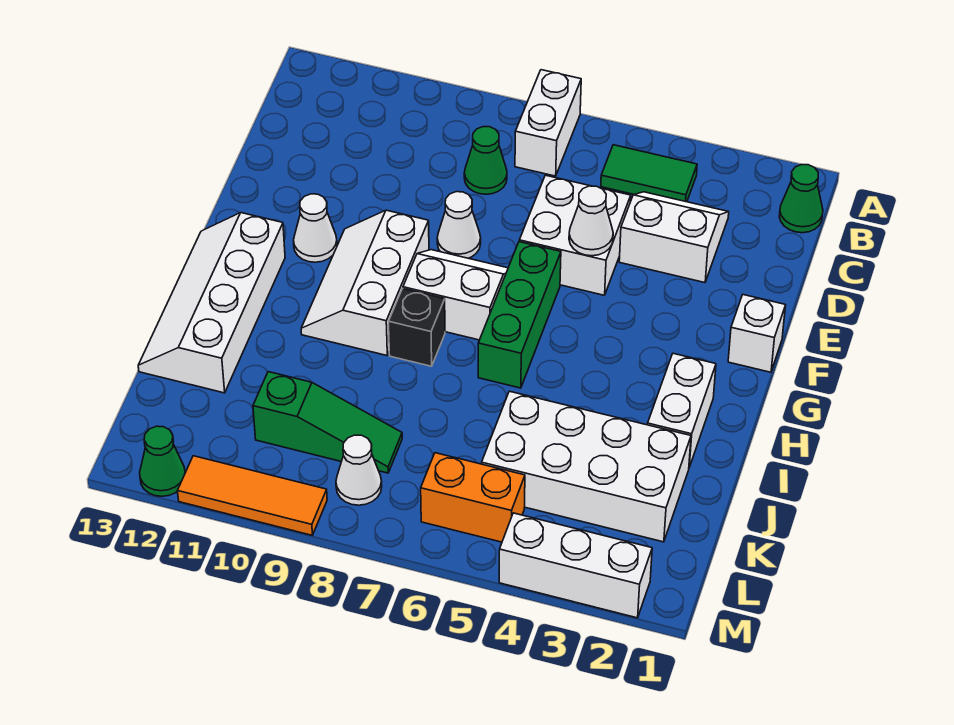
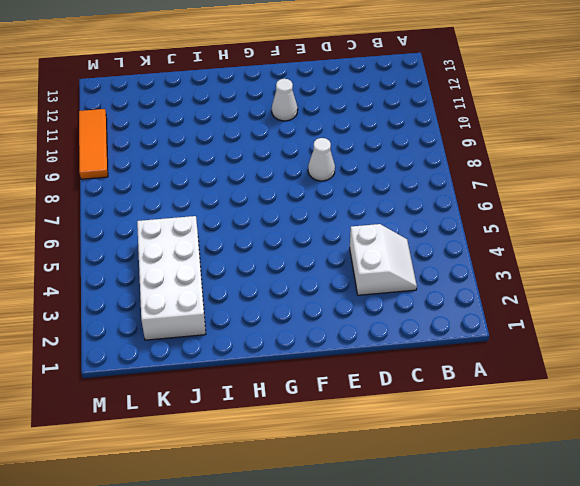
none -> white brick A7:B7 level 1
none -> green cone B1 level 1
none -> green tile B4:B5 level 1

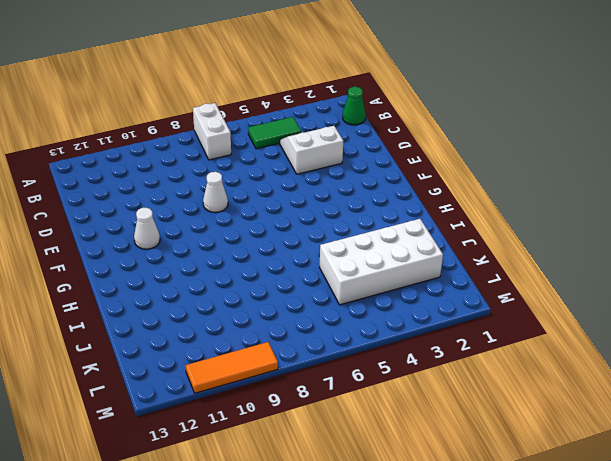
none -> green cone C8 level 1
none -> white brick D5:E6 level 1
none -> white brick F1 level 1

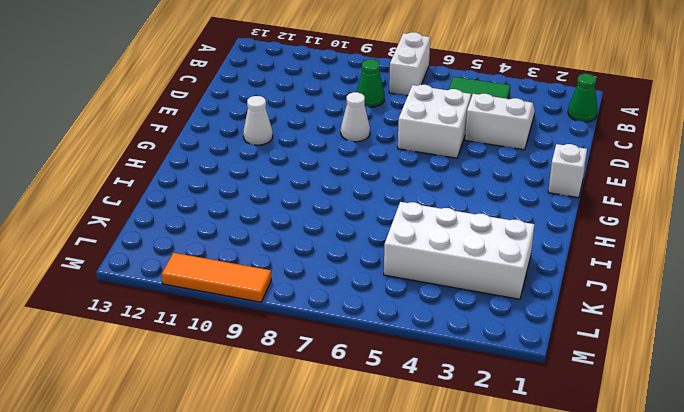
none -> green brick F6:H6 level 1
none -> white slope F7:G8 level 1 top G
none -> white slope F9:H10 level 1 top 9

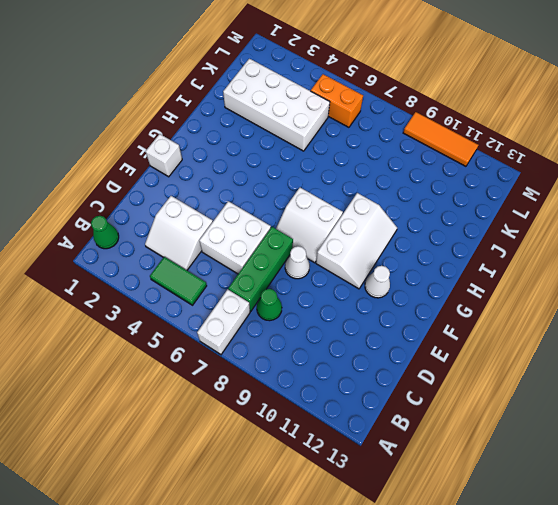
green brick C7:E7 level 1 -> green brick F6:H6 level 1
none -> white slope G12:J13 level 1 top 12
none -> white brick H2:I2 level 1
none -> black brick H8 level 1

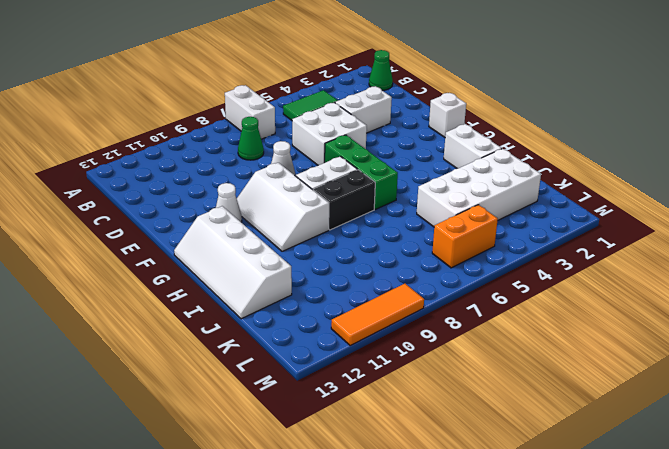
black brick H7:H8 level 1 -> black brick H8 level 1
none -> green slope K8:K10 level 1 top 10
none -> white cone L8 level 1
none -> white brick M2:M4 level 1

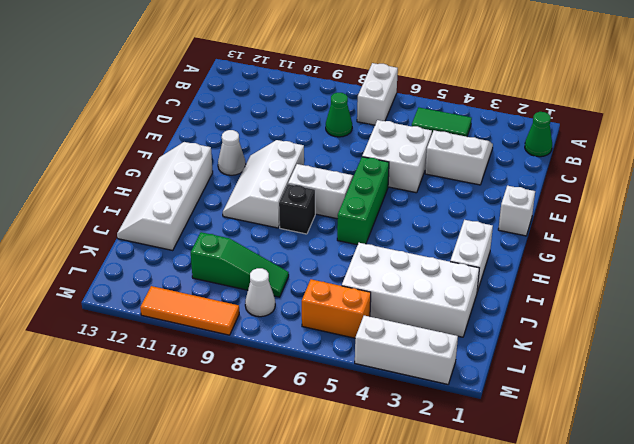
none -> white cone E8 level 1
none -> green cone M12 level 1
none -> white cone E5 level 2

